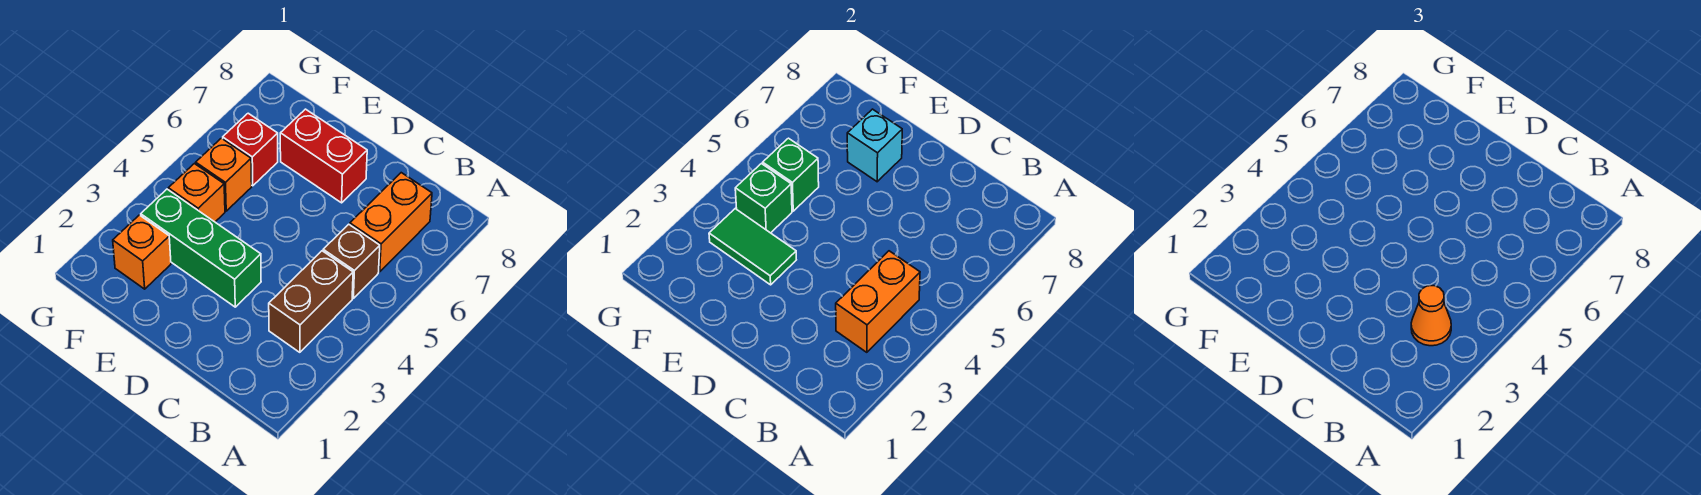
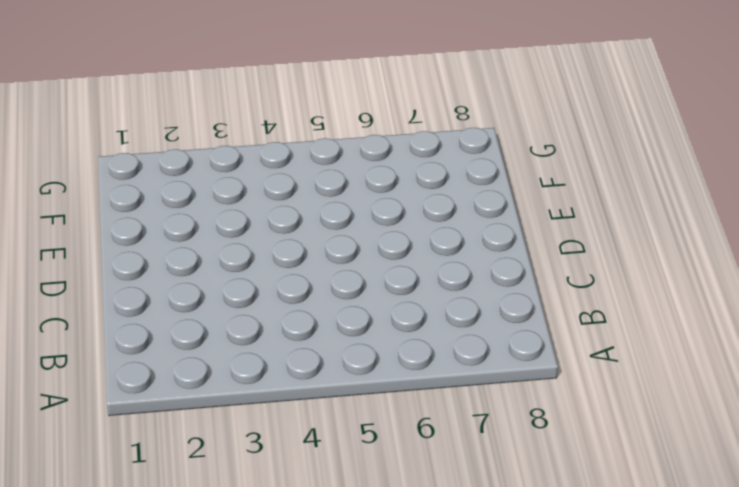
none -> brown brick B3:B4 level 1
none -> brown brick B5 level 1
none -> orange brick B6:B7 level 1

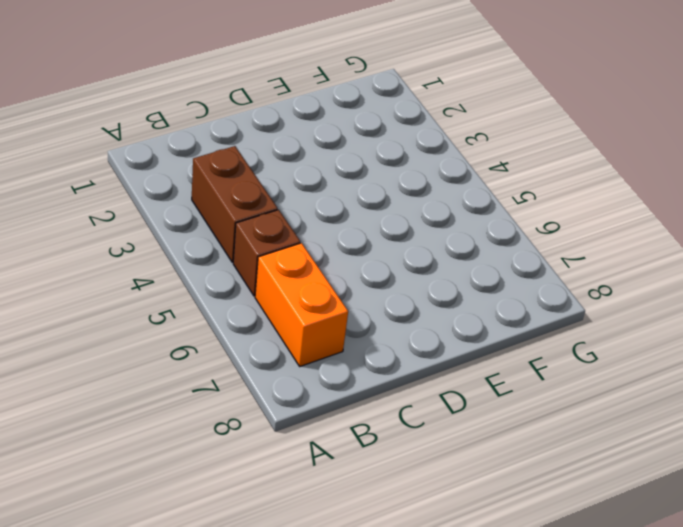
none -> green brick D3:F3 level 1
none -> red brick D7:E7 level 1
none -> orange brick F2 level 1

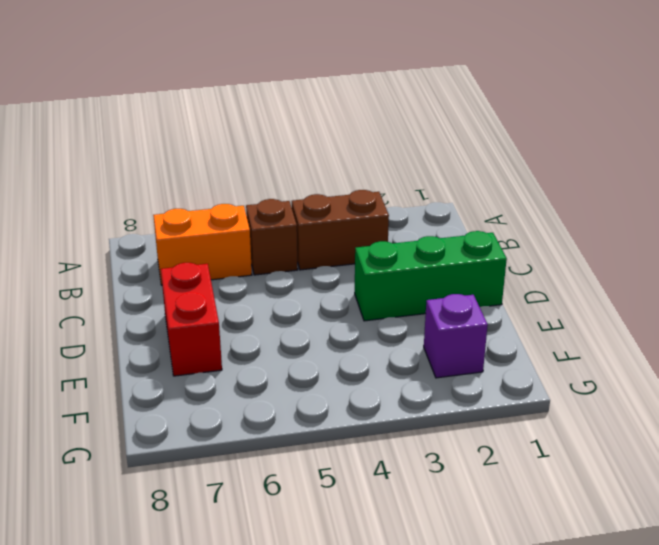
green brick D1:D3 level 1 -> green brick D3:F3 level 1
purple brick F2 level 1 -> orange brick F2 level 1
none -> orange brick F4 level 1
none -> orange brick F5 level 1
none -> red brick F6 level 1

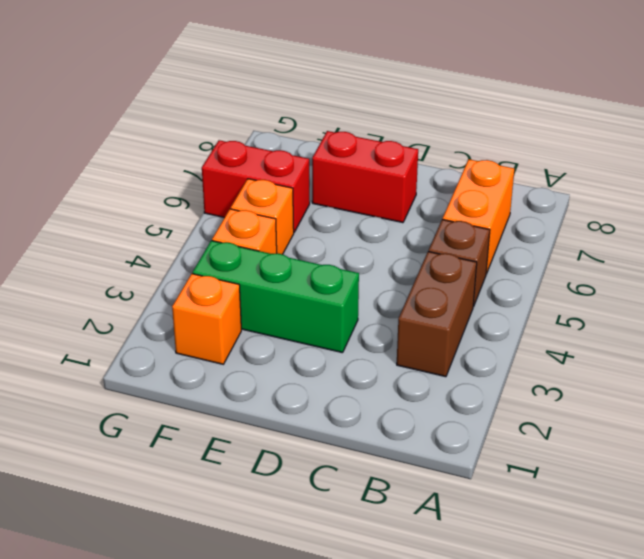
red brick F6:G6 level 1 -> red brick F6 level 1
none -> orange brick B3:B4 level 2
none -> green tile E3:F3 level 2
none -> cyan brick E7 level 2

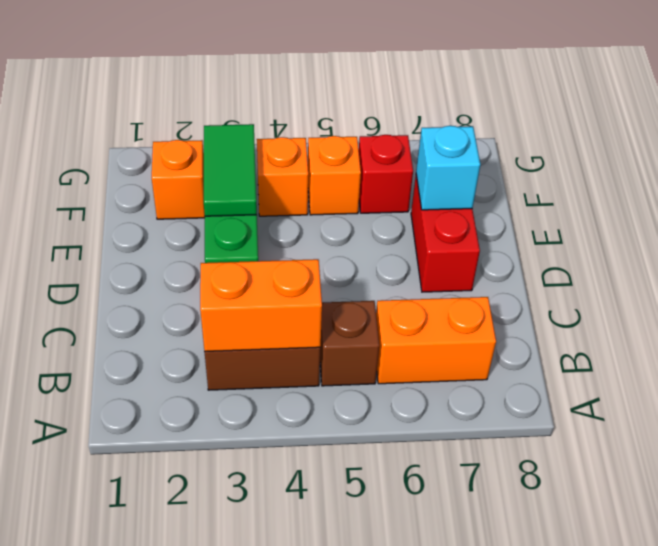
none -> green brick F4 level 2
none -> green brick F5 level 2
none -> orange cone B3 level 3

